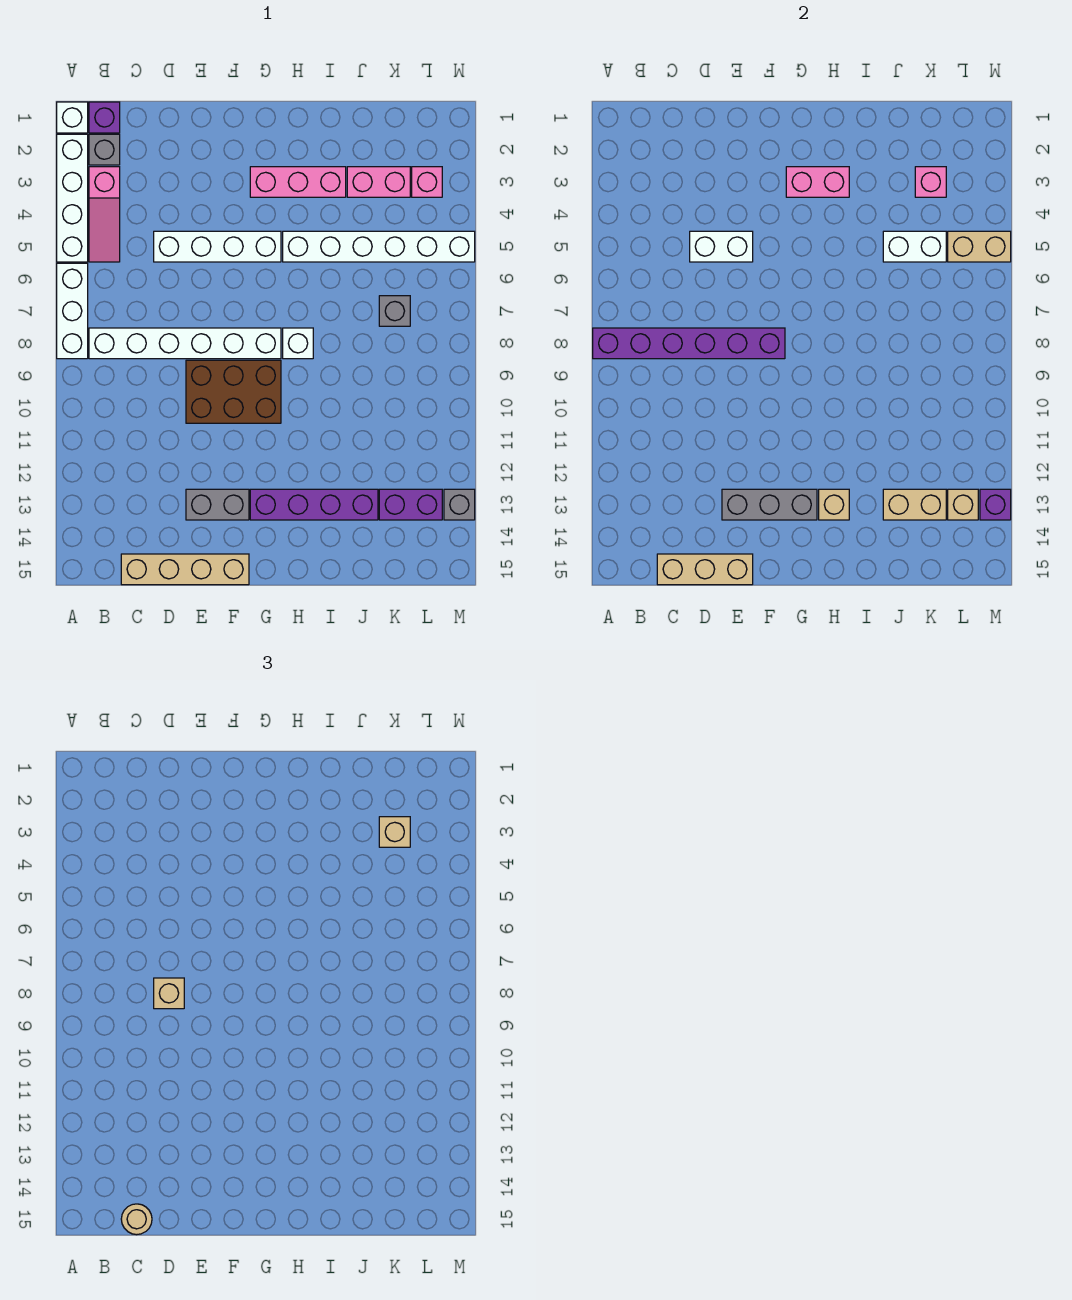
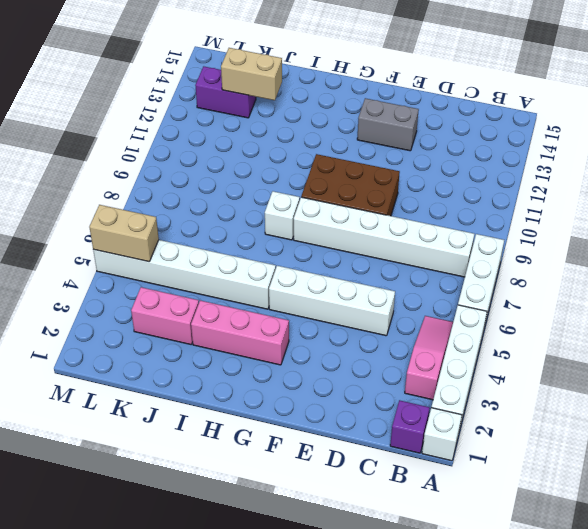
none -> grey brick B2 level 1
none -> tan brick C15:F15 level 1
none -> purple brick G13:J13 level 1
none -> grey brick K7 level 1

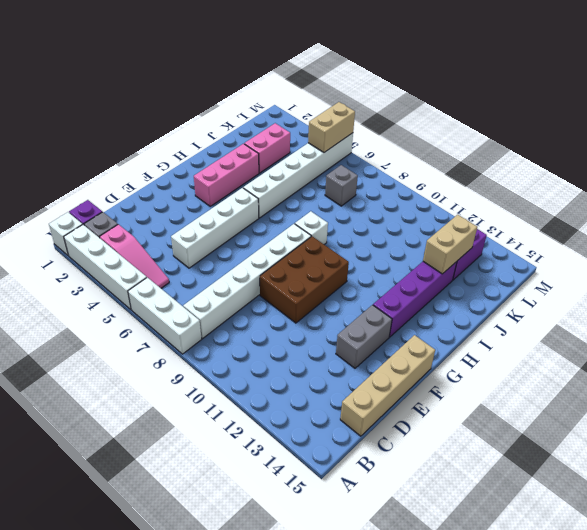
none -> pink brick L3 level 1
none -> grey brick M13 level 1
none -> purple brick A8:F8 level 2
none -> tan brick C15:E15 level 2

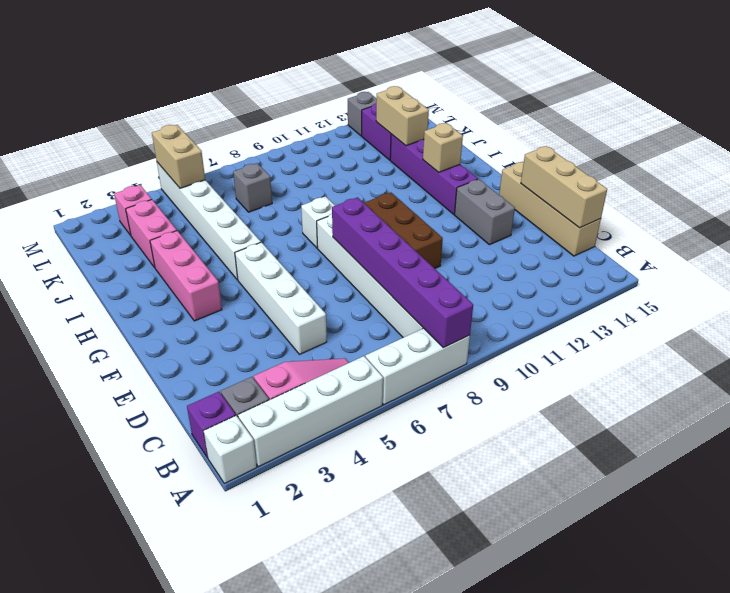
none -> white brick D5:E5 level 2
none -> grey brick E13:G13 level 2
none -> pink brick G3:H3 level 2
none -> white brick J5:K5 level 2

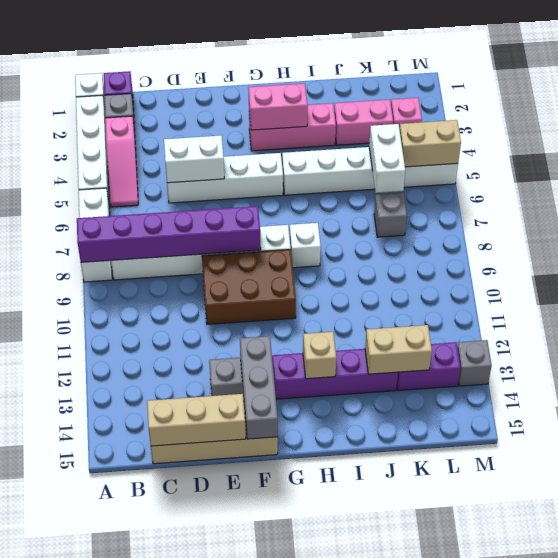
grey brick F13:F15 level 2 -> grey brick E13:G13 level 2
white brick K5:K6 level 2 -> white brick J5:K5 level 2
none -> pink brick K3 level 2
none -> tan brick L13 level 2
none -> purple brick M13 level 2
none -> tan round brick C15 level 3

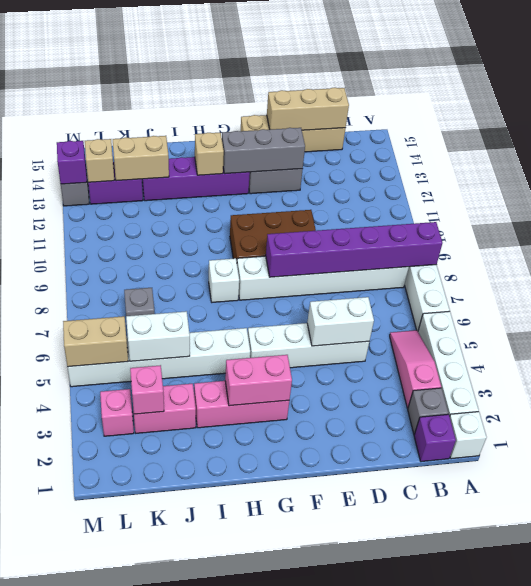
none -> tan round brick C15 level 3
none -> tan brick D8 level 3
none -> tan brick K3 level 3

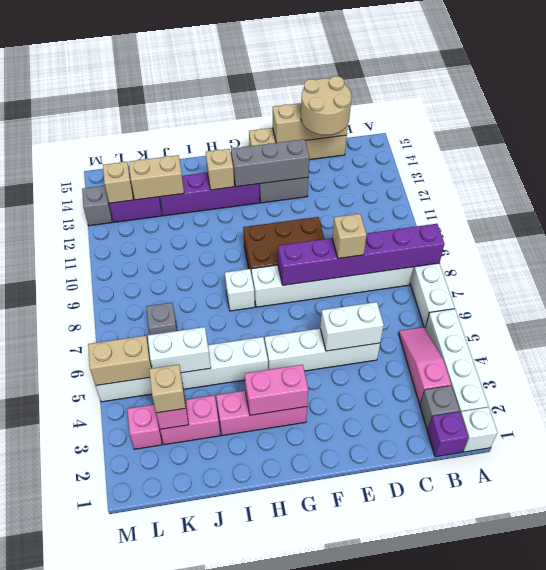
tan round brick C14:D15 level 3 -> tan round brick C15 level 3
none -> purple brick M13 level 2

